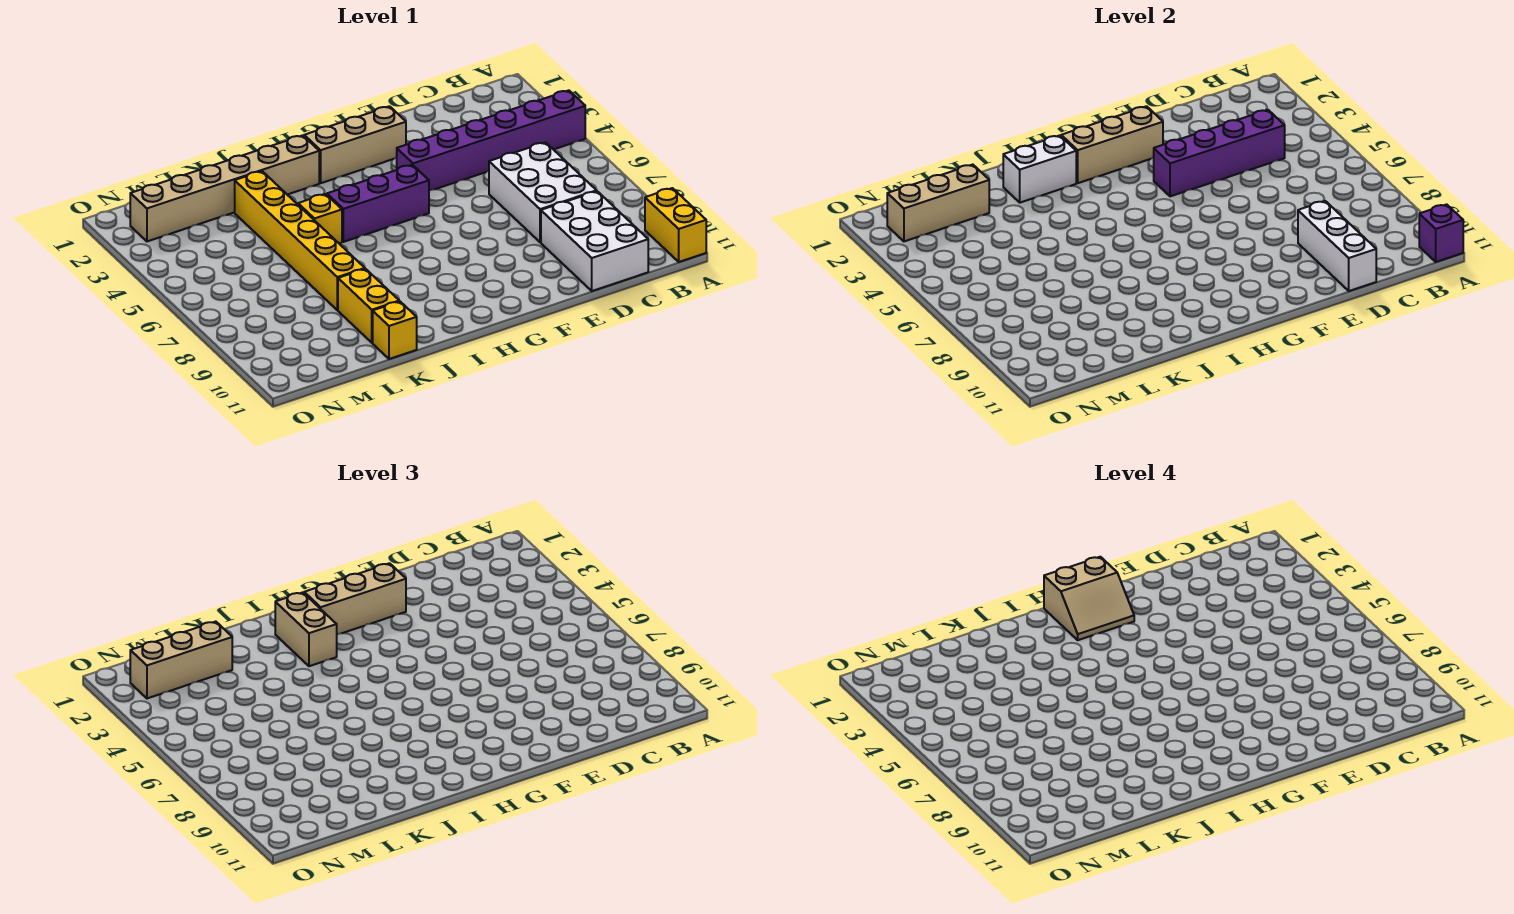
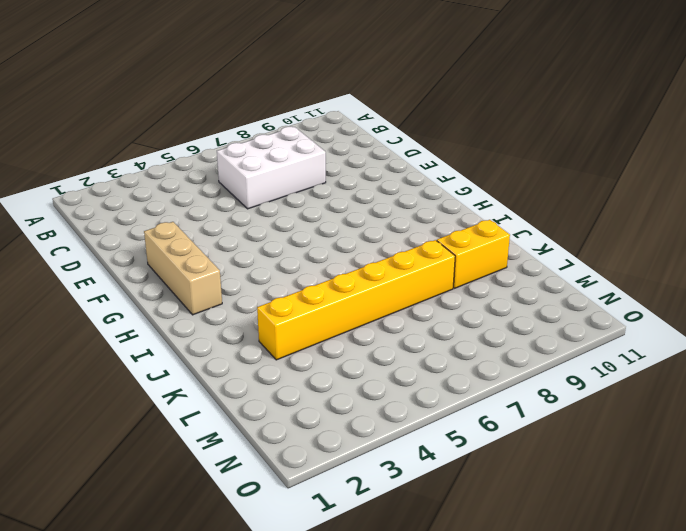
none -> purple brick A4:F4 level 1
none -> yellow brick A10:A11 level 1
none -> white brick C9:D11 level 1

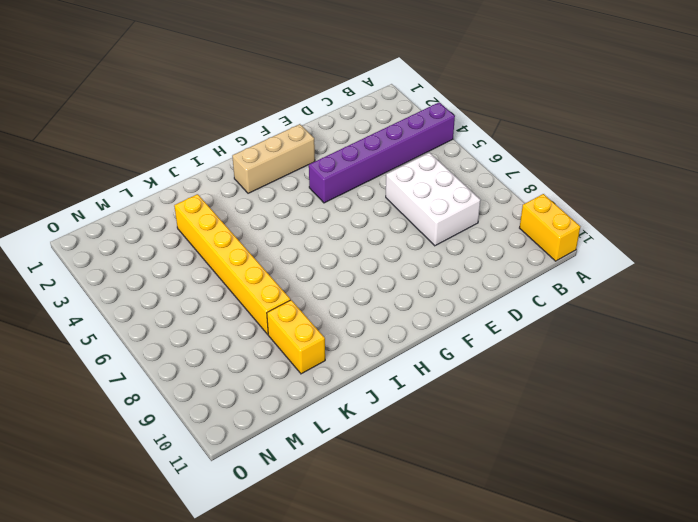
none -> white brick C9:D11 level 1
none -> purple brick G5:I5 level 1
none -> tan brick I2:N2 level 1

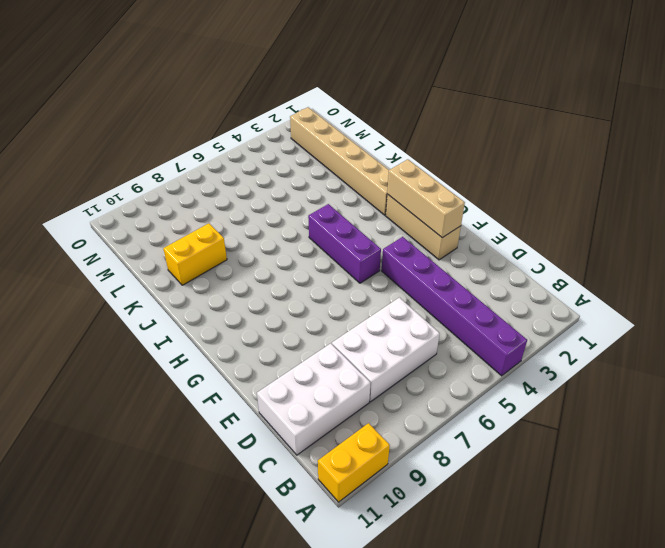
none -> yellow brick J5 level 1
none -> yellow brick K3:K8 level 1
none -> yellow brick K11 level 1

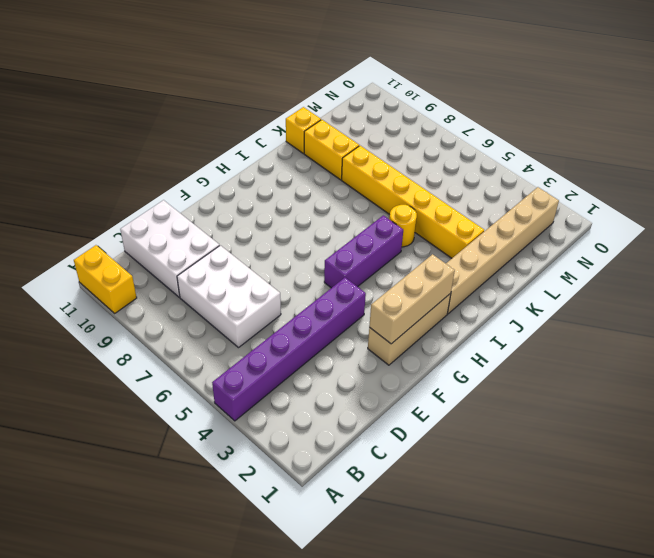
yellow round brick J5 level 1 -> yellow brick J5 level 1
none -> purple brick A11 level 2
none -> purple brick C4:F4 level 2
none -> white brick D9:D11 level 2

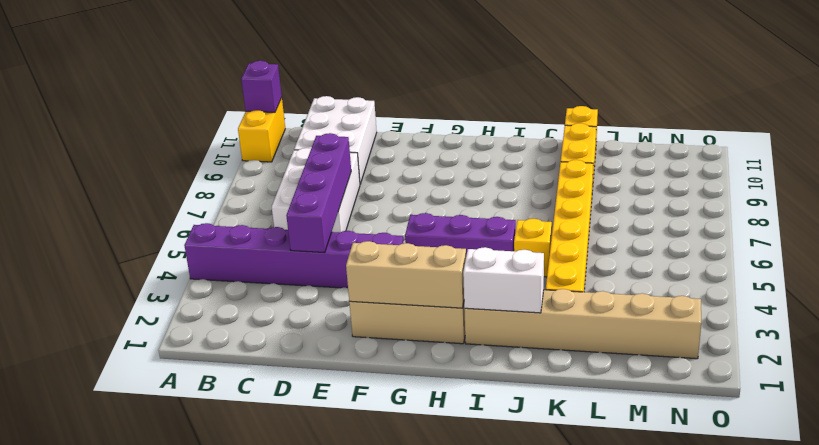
purple brick D4:D7 level 2 -> purple brick C4:F4 level 2
none -> white brick D9:D11 level 2
none -> tan brick L2:N2 level 2
none -> tan brick F2:H2 level 3

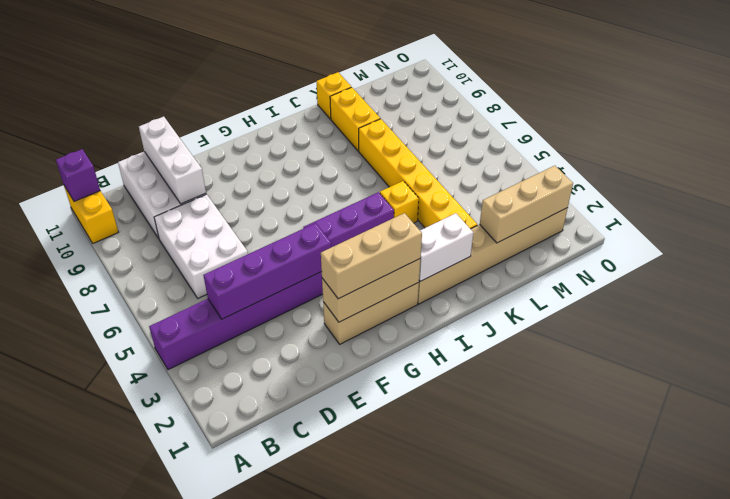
none -> tan brick I2:I3 level 3
none -> tan brick L2:N2 level 3
none -> tan slope G1:H2 level 4 top 1

